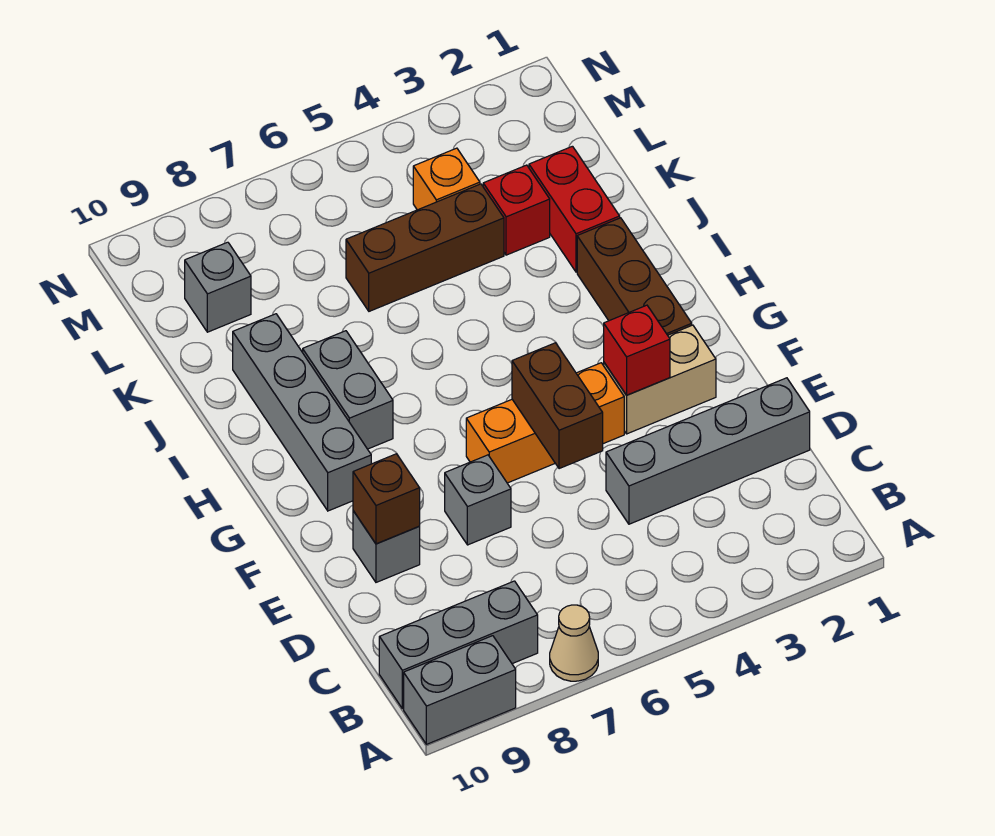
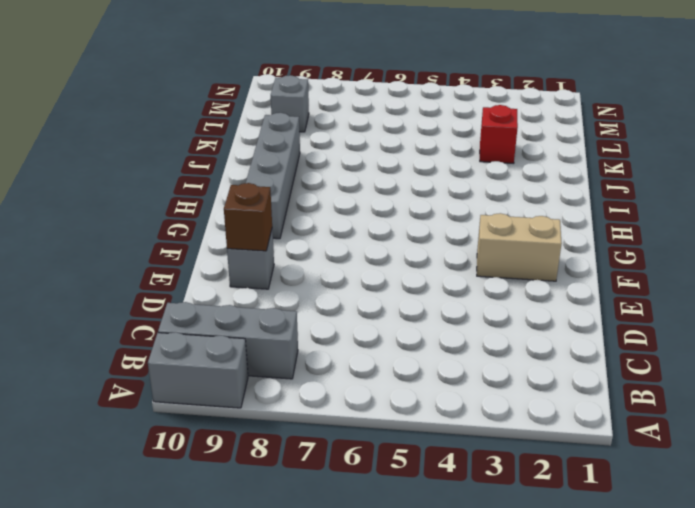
none -> tan cone A7 level 1
none -> grey brick D1:D4 level 1
none -> grey brick E7 level 1

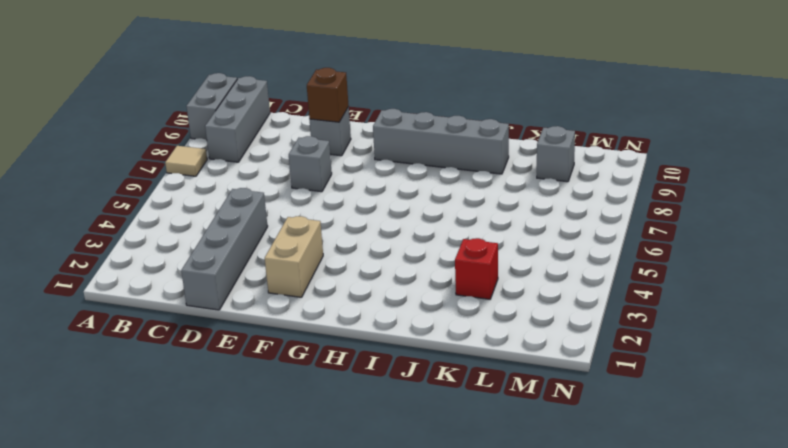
tan tile A7 level 1 -> tan cone A7 level 1
none -> orange brick F4:F6 level 1
none -> brown brick G2:I2 level 1
none -> grey brick H8:I8 level 1

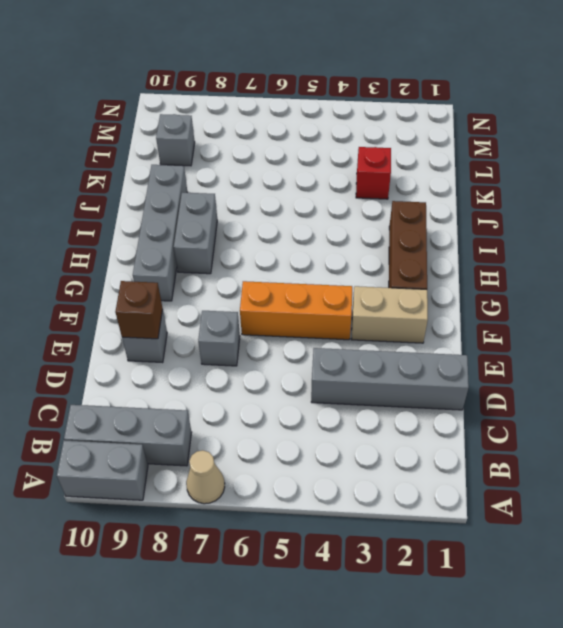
none -> red brick J2:K2 level 1
none -> brown brick K4:K6 level 1
none -> orange brick L4 level 1

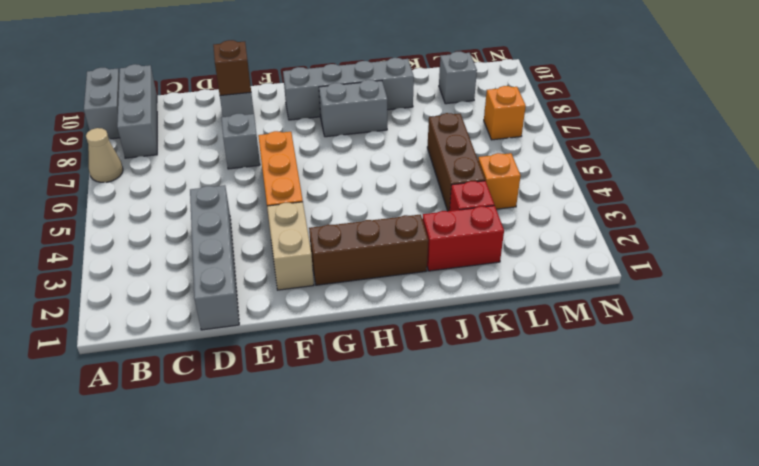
orange brick M7 level 1 -> none
none -> brown brick E5:F5 level 2
none -> red brick F3 level 2

